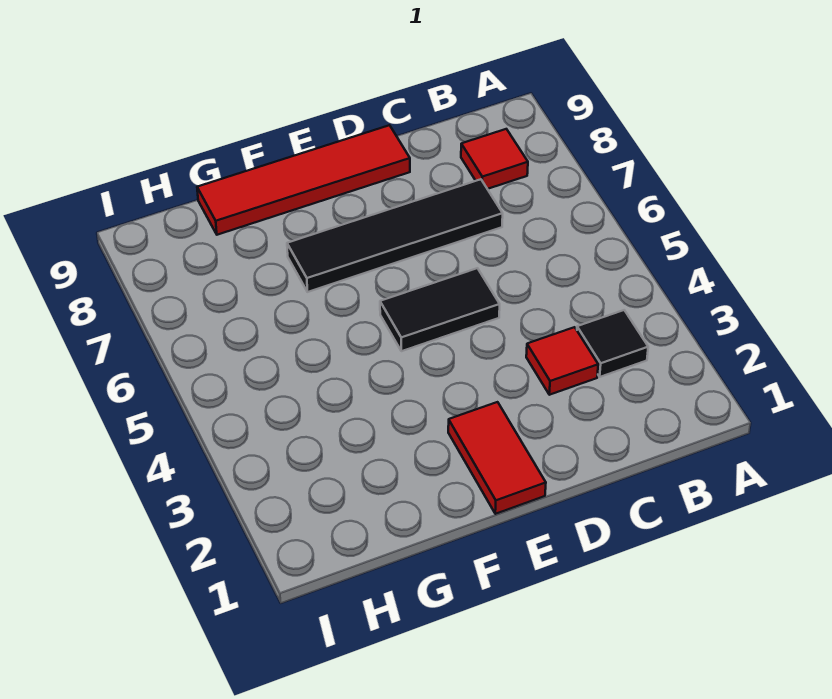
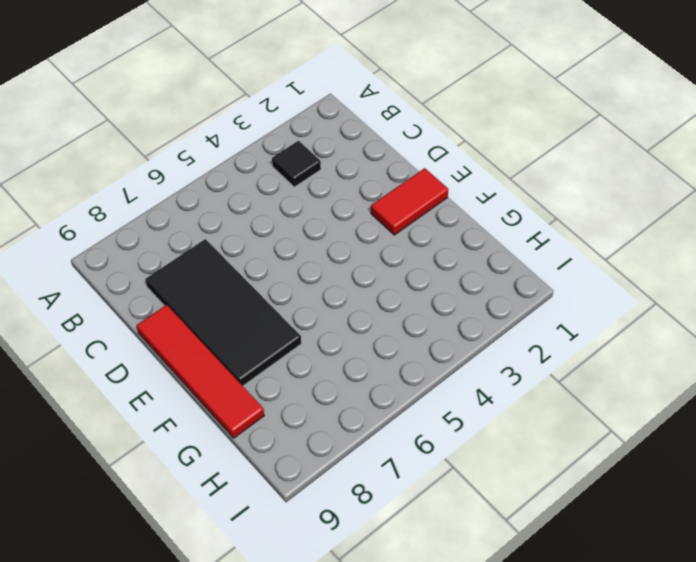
black tile C7:F8 level 1 -> black tile C7:F7 level 1
none -> red tile B8 level 1
none -> red tile C3 level 1

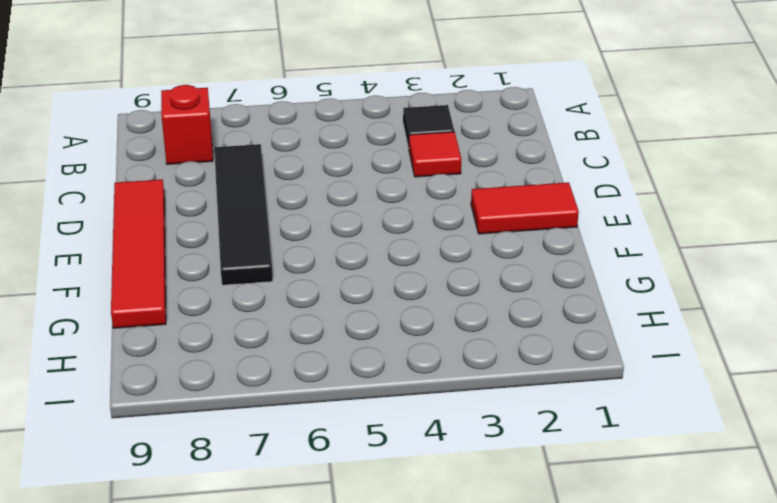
red brick B8 level 1 -> red tile B8 level 1
none -> black tile D5:E5 level 1

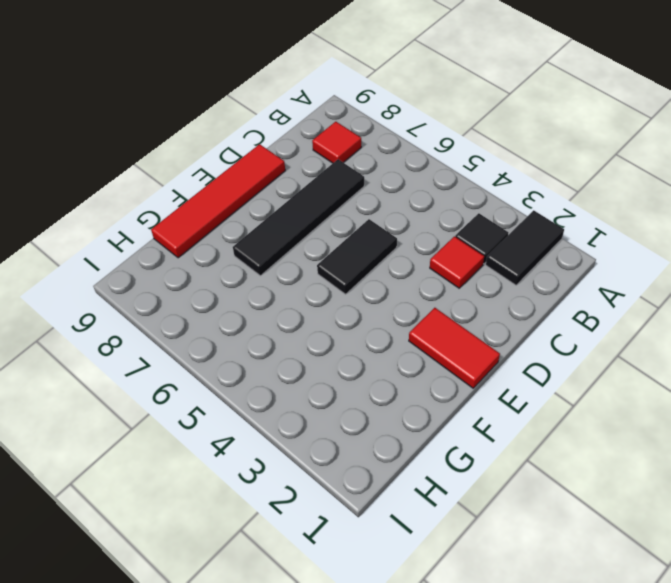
black tile A2:B2 level 1 -> none

